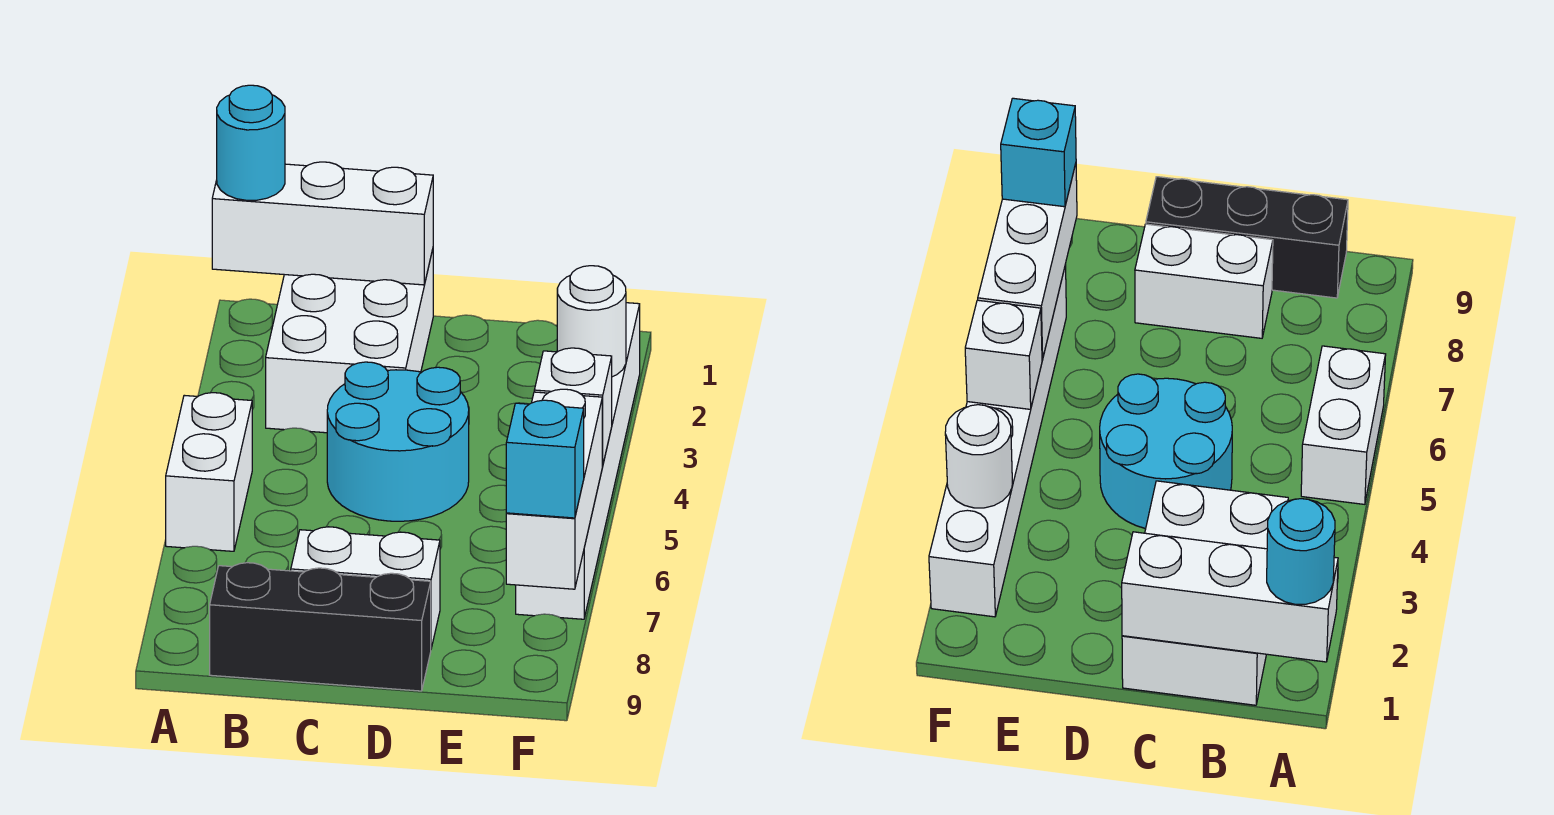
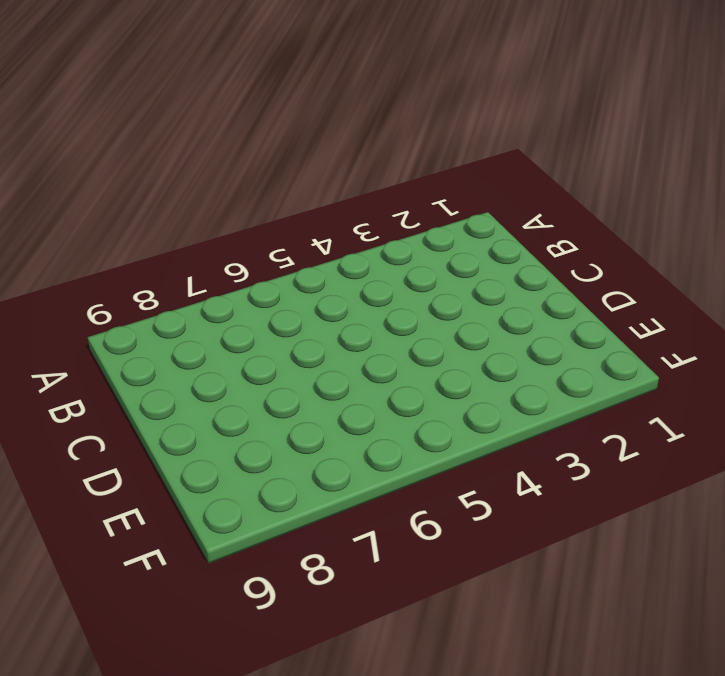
none -> white brick A5:A6 level 1
none -> white brick B1:C3 level 1
none -> black brick B9:D9 level 1

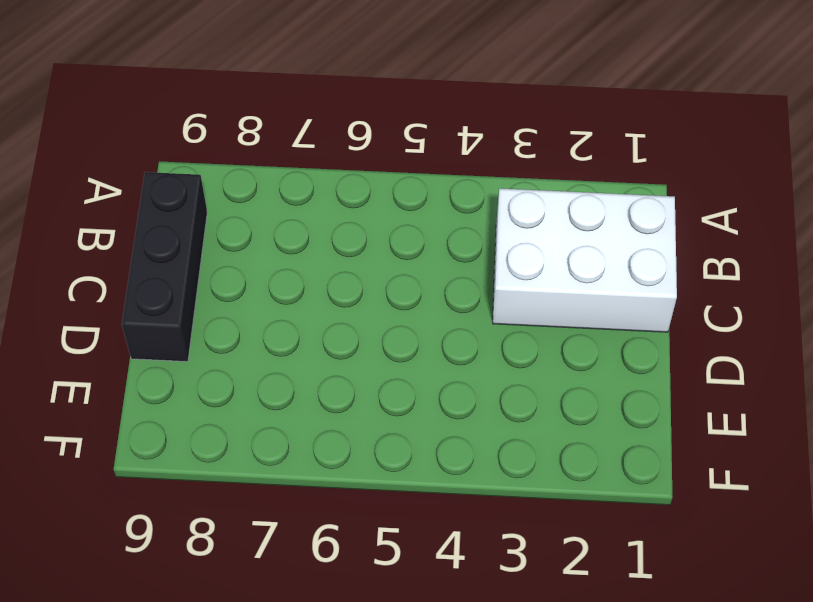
none -> white brick A5:A6 level 1
none -> cyan round brick C4:D5 level 1
none -> white brick C8:D8 level 1

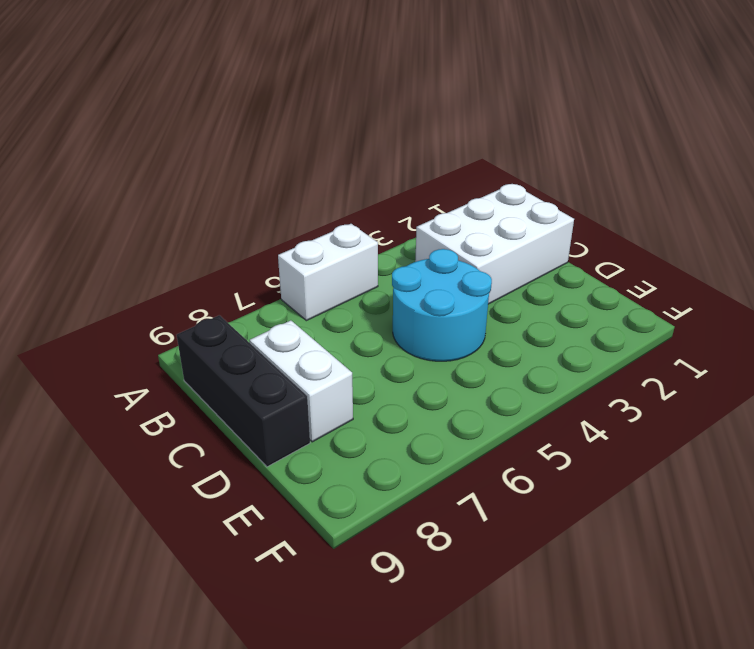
none -> white brick F2:F7 level 1
none -> white brick A1:C1 level 2
none -> white round brick F3 level 2

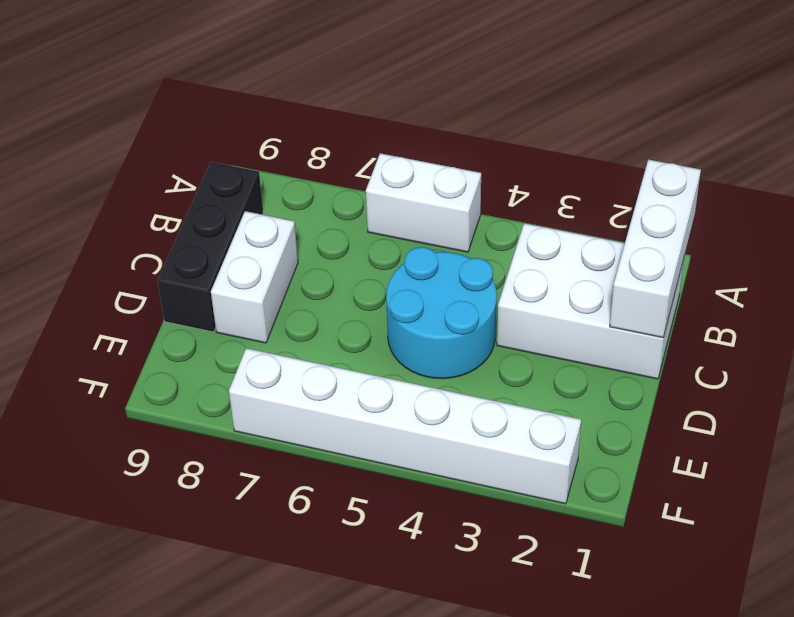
none -> white round brick F3 level 2
none -> white brick F5 level 2
none -> white brick F6:F8 level 2

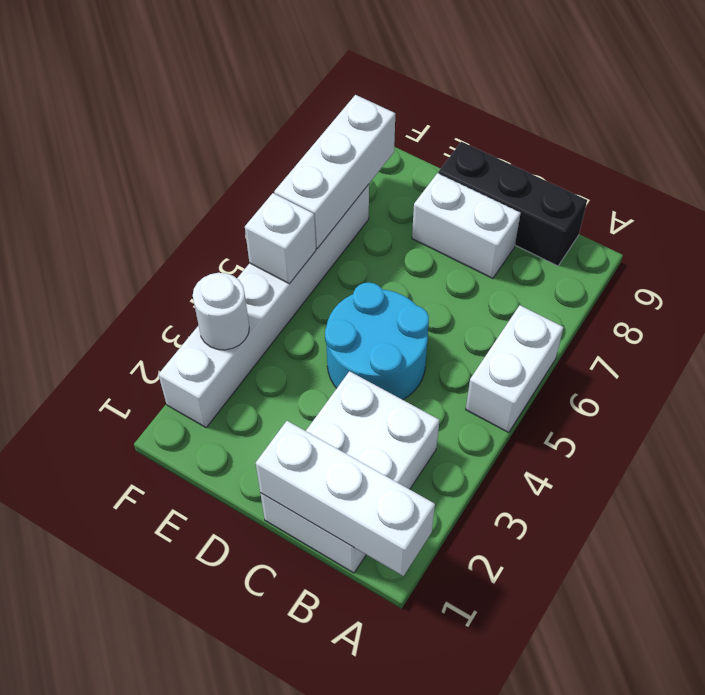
none -> cyan round brick A1 level 3
none -> cyan brick F8 level 3

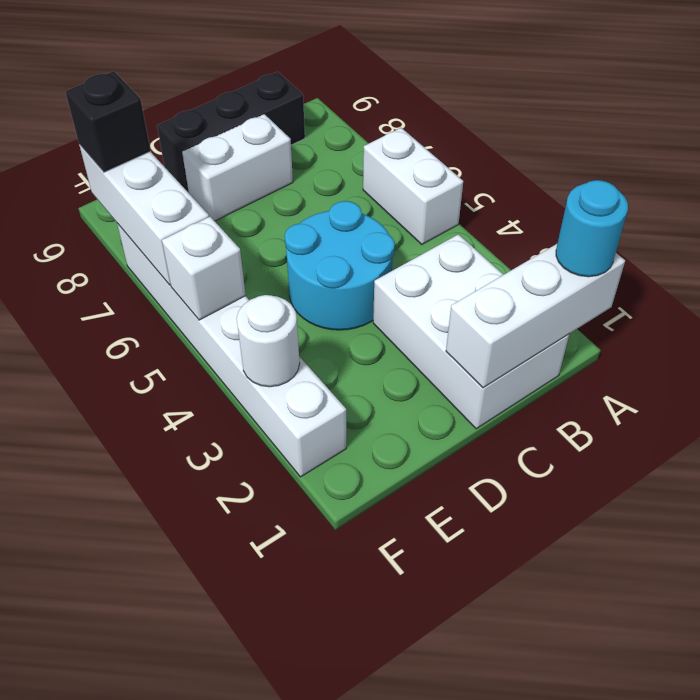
black brick F8 level 3 -> cyan brick F8 level 3

